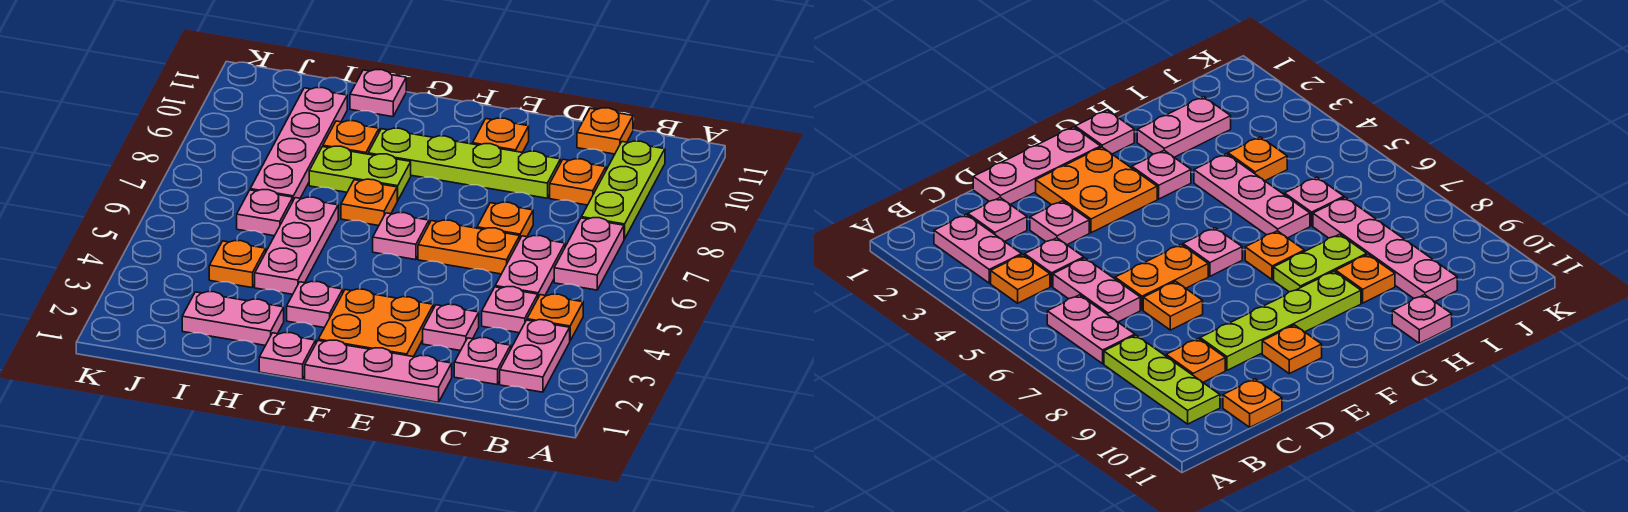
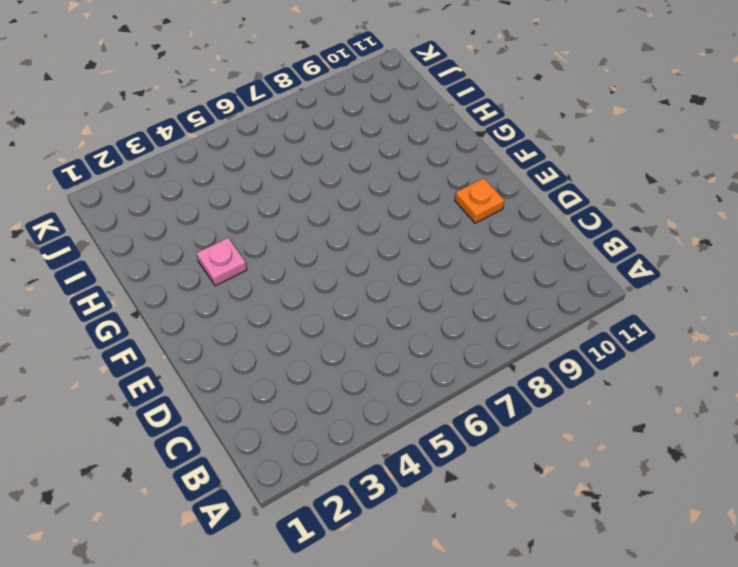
none -> pink plate B2:B3 level 1
none -> orange plate B4 level 1
none -> pink plate B6:B7 level 1

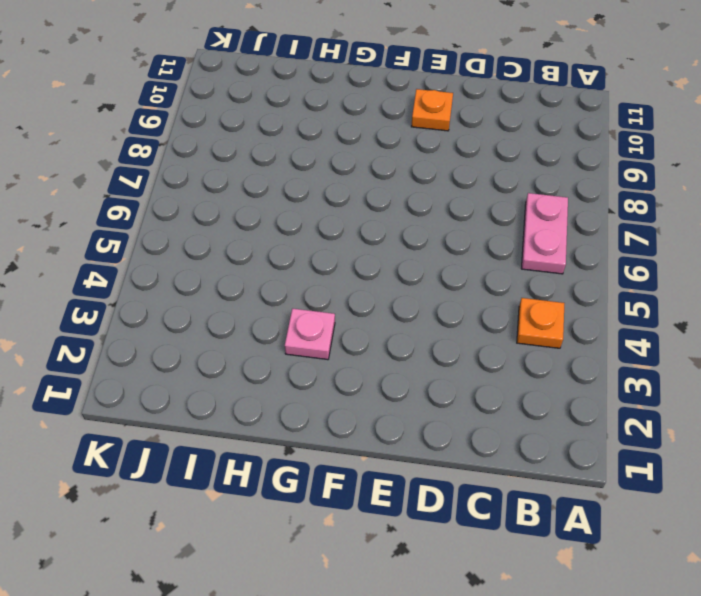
none -> pink plate B2:B3 level 1
none -> lime plate B8:B10 level 1
none -> pink plate C2 level 1

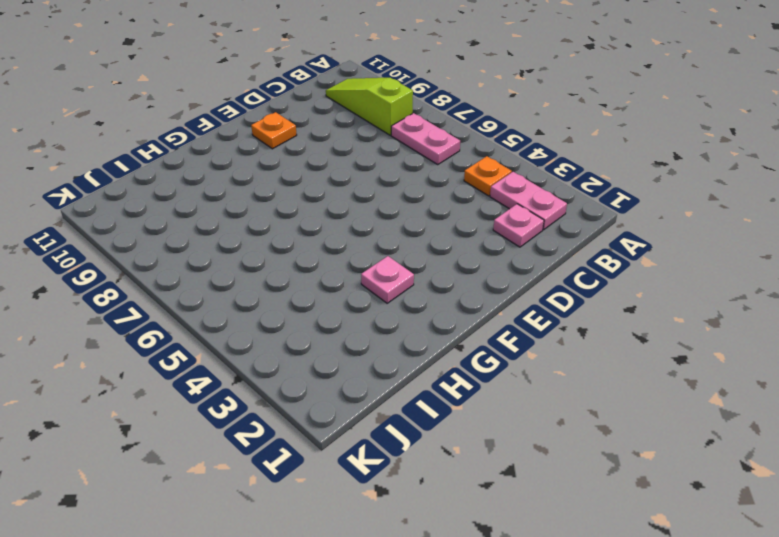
lime slope B8:B10 level 1 top 8 -> lime plate B8:B10 level 1
none -> pink plate C4 level 1
none -> pink plate C5:C6 level 1
none -> orange plate C9 level 1

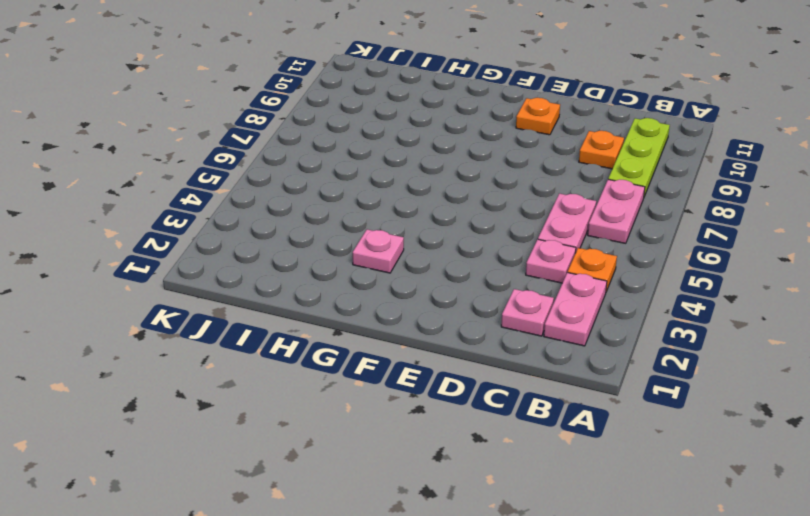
none -> orange plate C11 level 1
none -> pink plate D1:F1 level 1
none -> pink plate D3 level 1

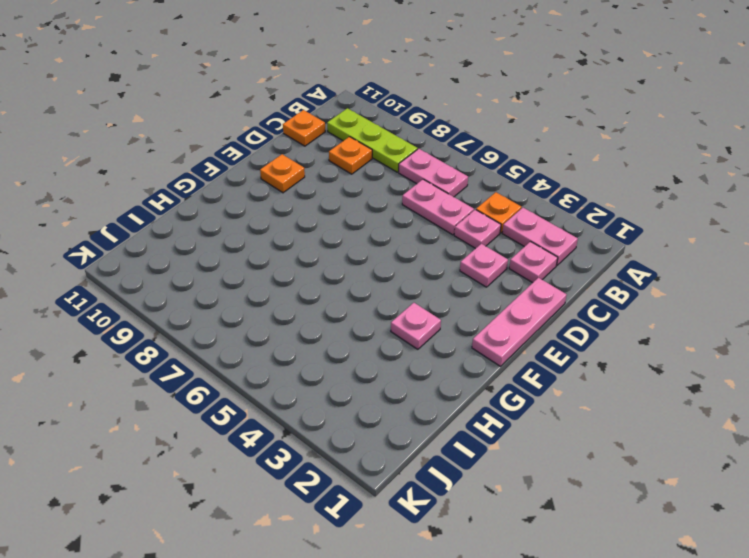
none -> orange plate D6:E6 level 1
none -> orange plate D7 level 1
none -> lime plate D9:G9 level 1

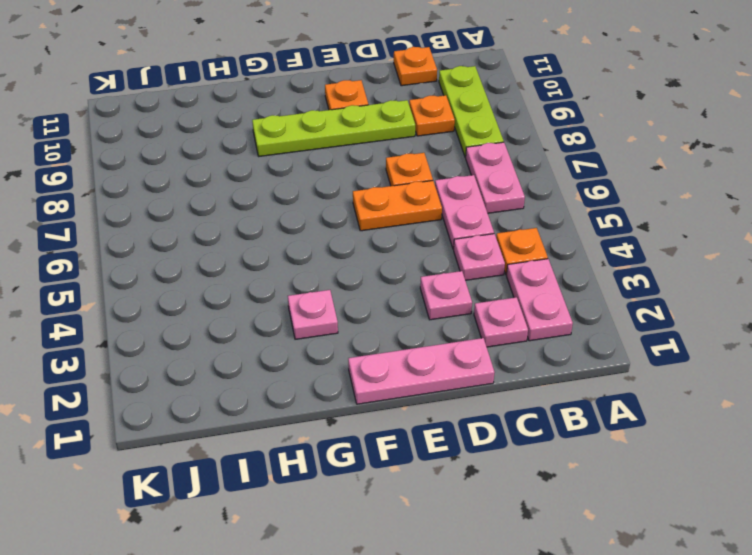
none -> orange plate E2:F3 level 1
none -> pink plate F6 level 1
none -> pink plate G1 level 1

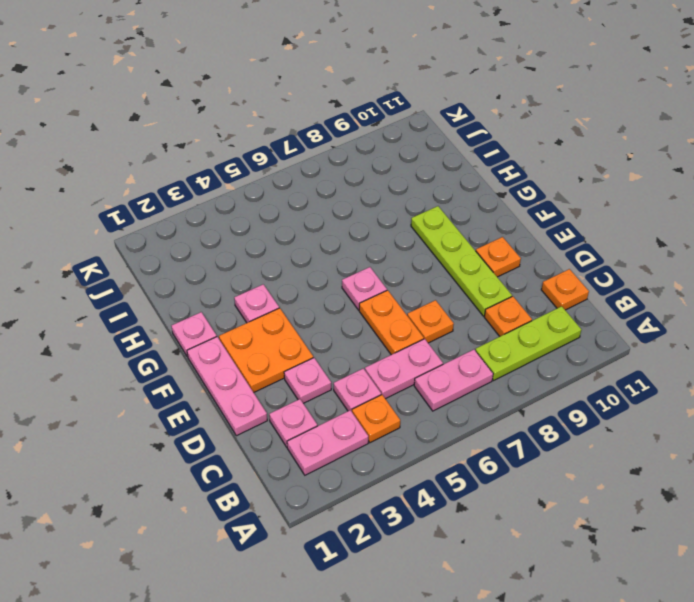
none -> orange plate G7 level 1
none -> lime plate G8:H8 level 1
none -> pink plate H2:I2 level 1

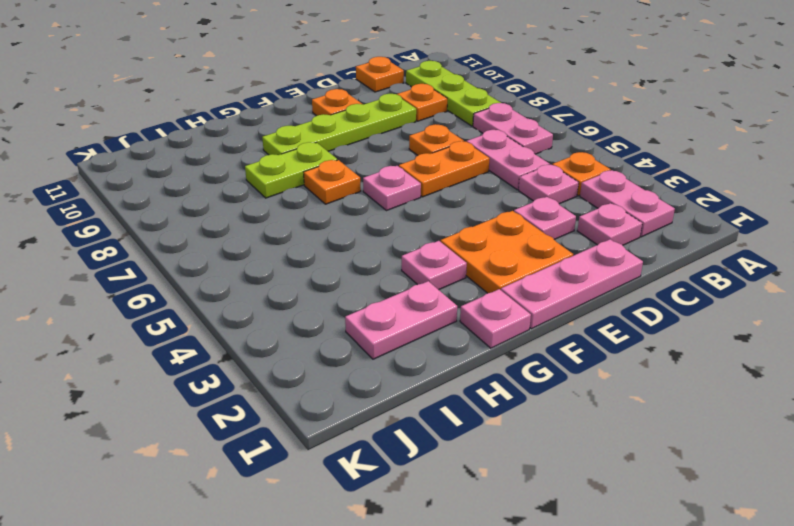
none -> pink plate H4:H6 level 1
none -> orange plate H9 level 1
none -> pink plate H11 level 1

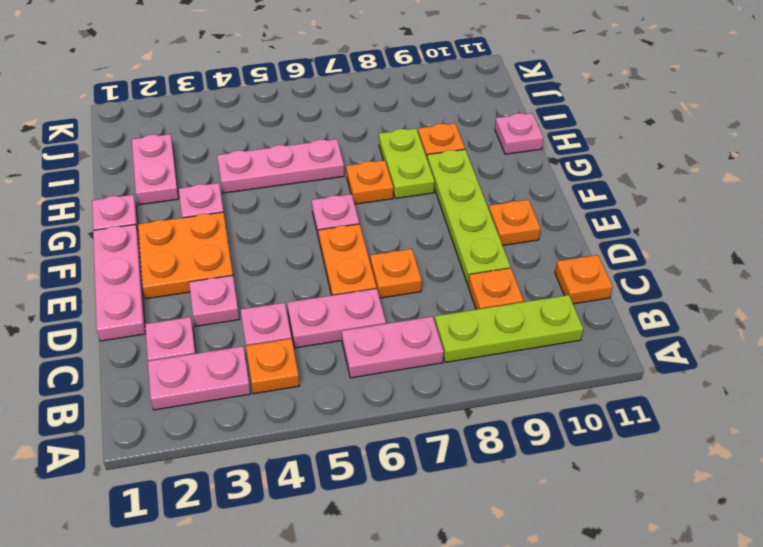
none -> orange plate I4 level 1
none -> pink plate I6 level 1
none -> pink plate I7:I10 level 1

